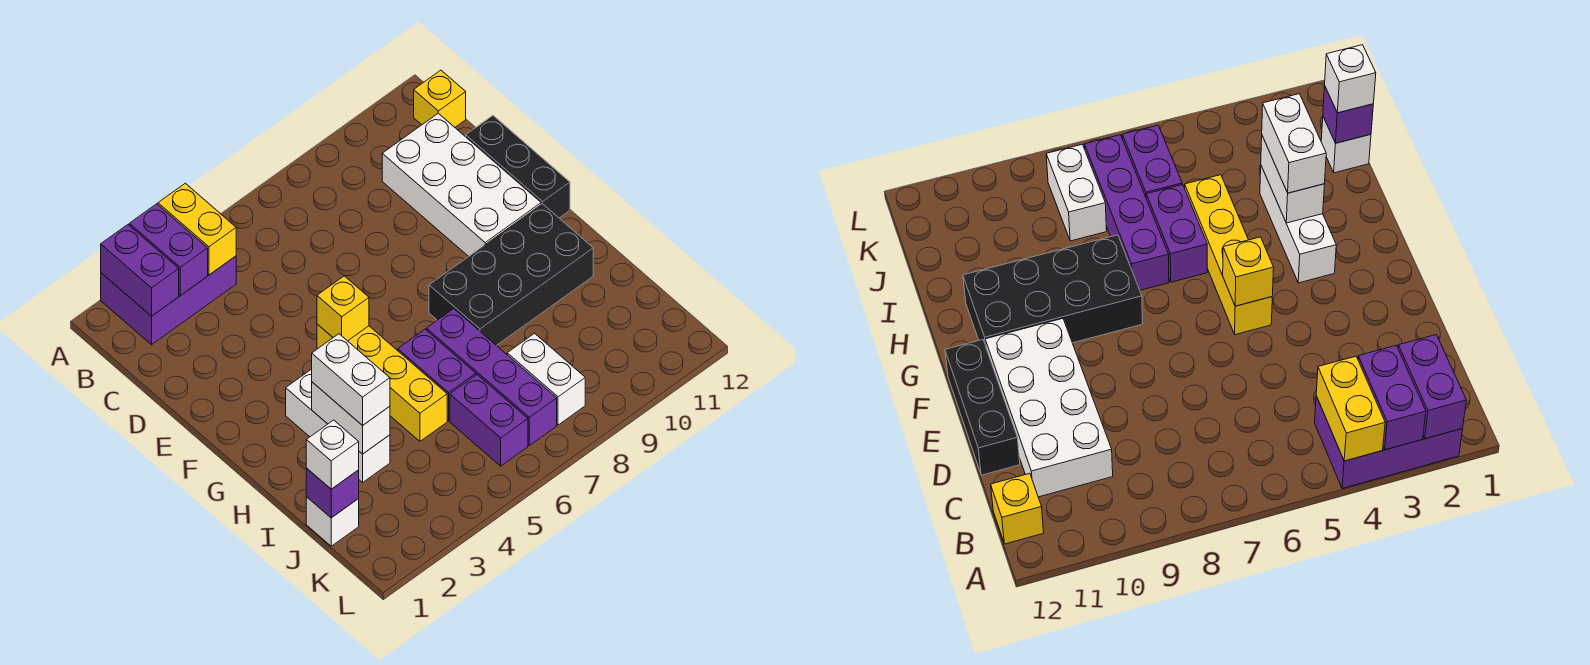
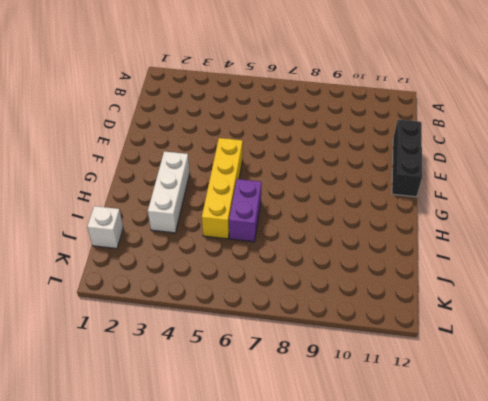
none -> purple brick A2:B4 level 1
none -> yellow brick B12 level 1
none -> white brick C10:F11 level 1

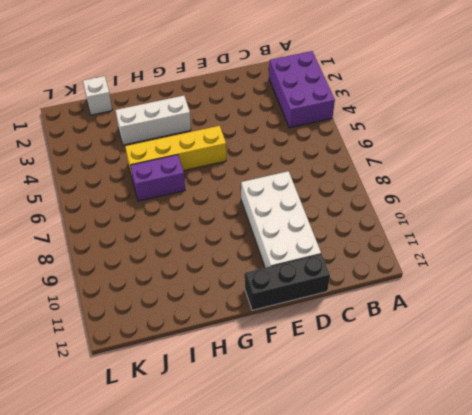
white brick D8:E11 level 1 -> white brick C10:F11 level 1
none -> yellow brick B12 level 1
none -> black brick G8:H11 level 1
none -> purple brick H7:K7 level 1

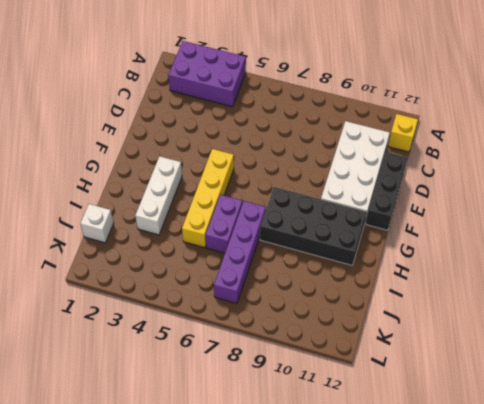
none -> purple brick J6:K6 level 1
none -> white brick J8:K8 level 1
none -> purple brick A2:B2 level 2

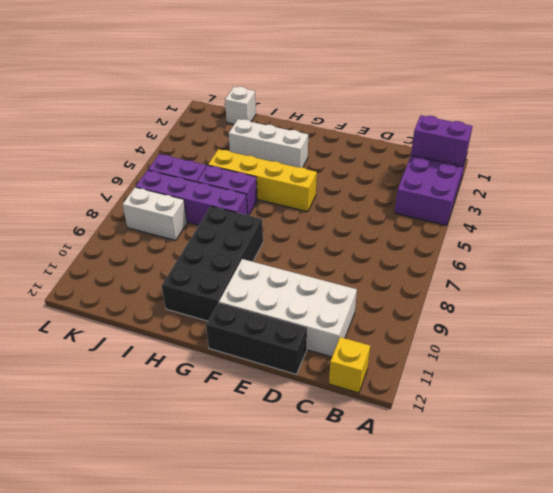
none -> purple brick A3:B3 level 2
none -> yellow brick A4:B4 level 2
none -> yellow brick F5 level 2

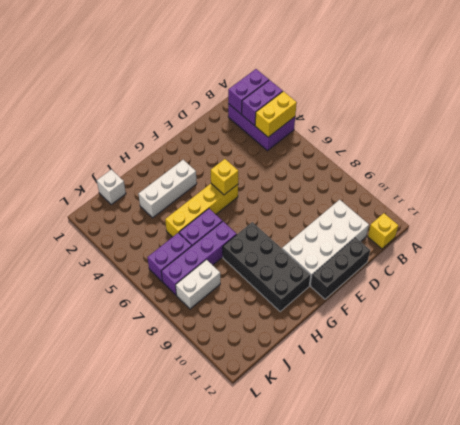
none -> white brick H3:I3 level 2
none -> purple brick J1 level 2
none -> white brick H3:I3 level 3

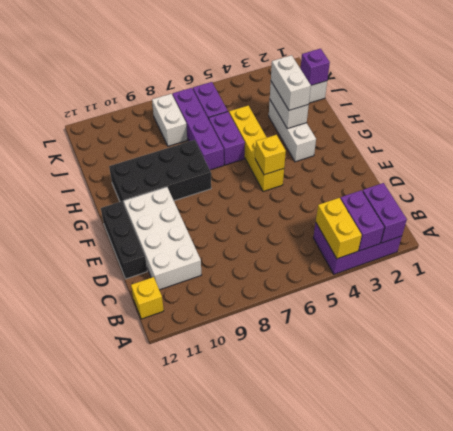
none -> white brick J1 level 3

